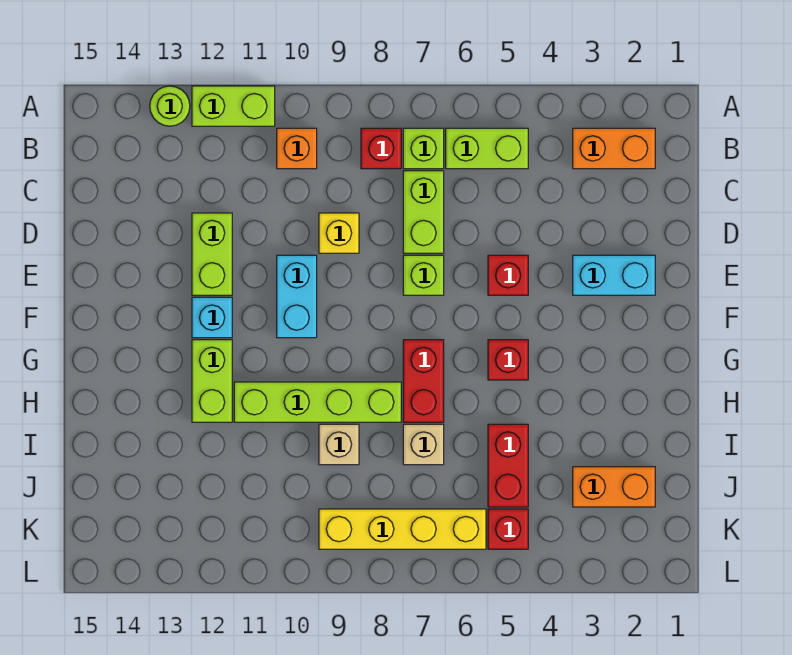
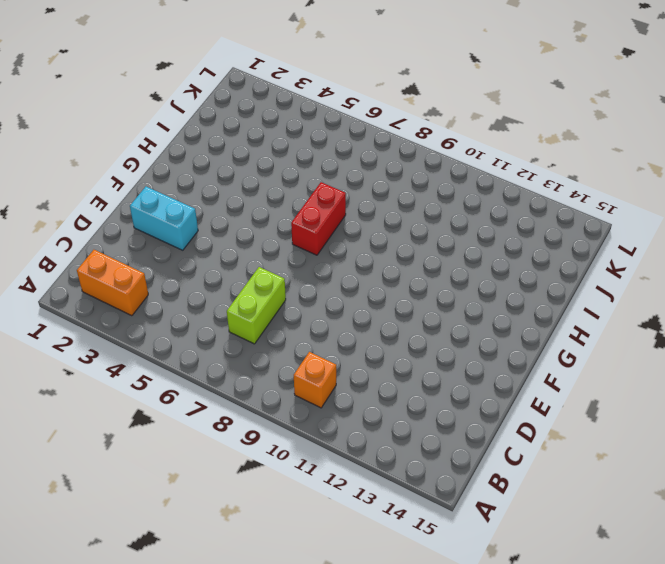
none -> lime brick A11:A12 level 1
none -> lime round brick A13 level 1
none -> lime brick B5:B6 level 1

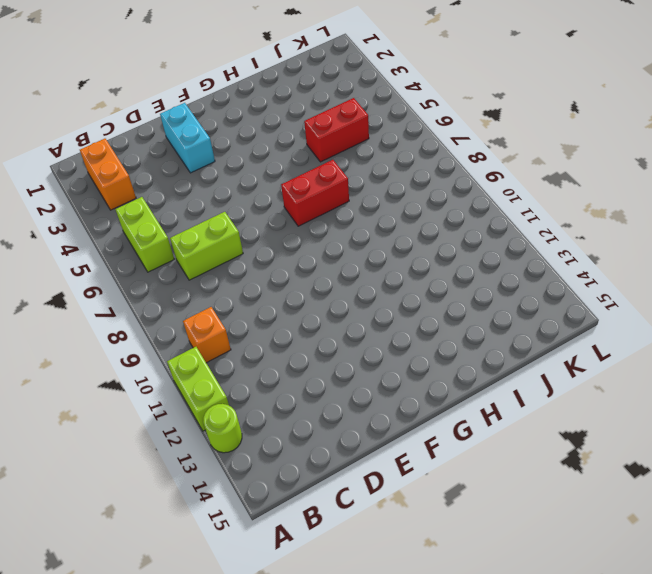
none -> lime brick B7 level 1
none -> red brick B8 level 1
none -> yellow brick D9 level 1

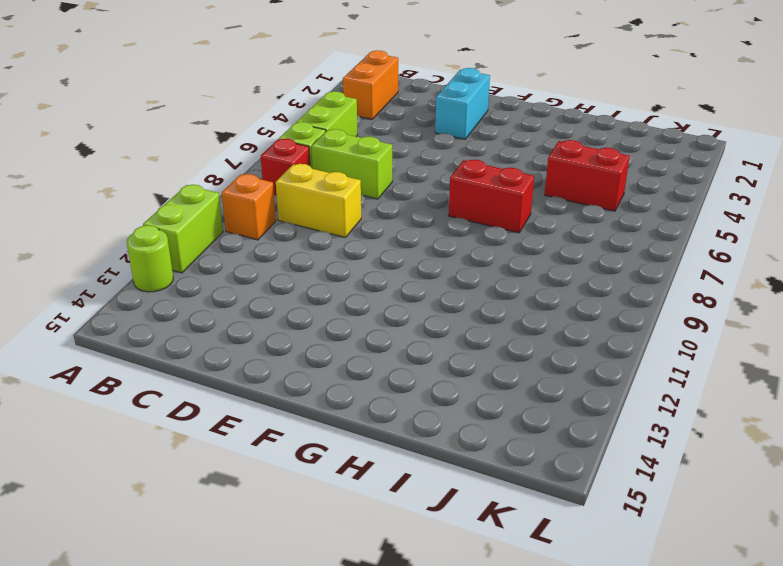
yellow brick C9:D9 level 1 -> yellow brick D9 level 1
none -> lime brick D12:E12 level 1
none -> red brick E5 level 1
none -> lime brick E7 level 1

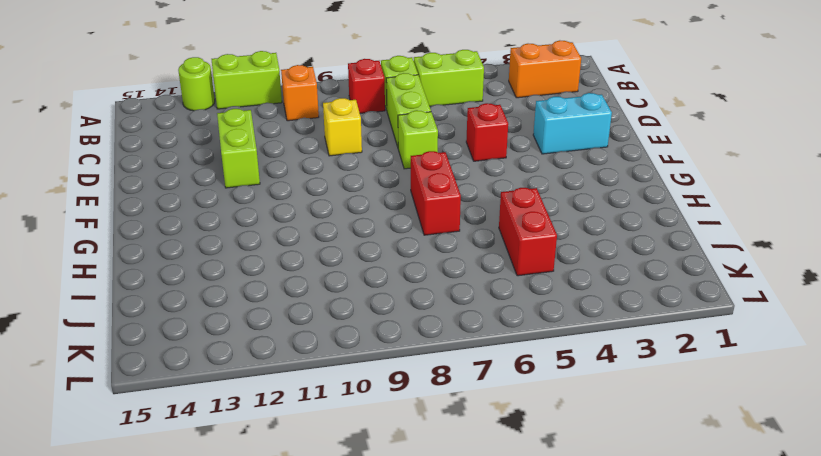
none -> cyan brick E10:F10 level 1
none -> cyan brick F12 level 1
none -> red brick G5 level 1

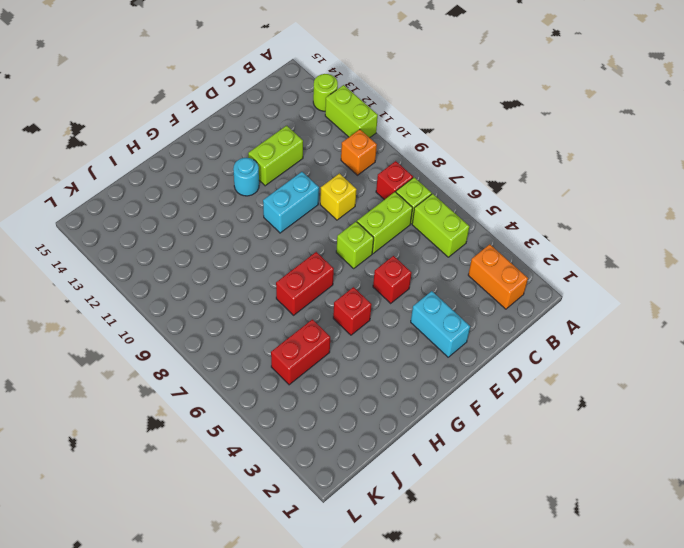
cyan round brick F12 level 1 -> cyan brick F12 level 1
none -> lime brick G12:H12 level 1
none -> lime brick H8:H11 level 1
none -> tan brick I7 level 1

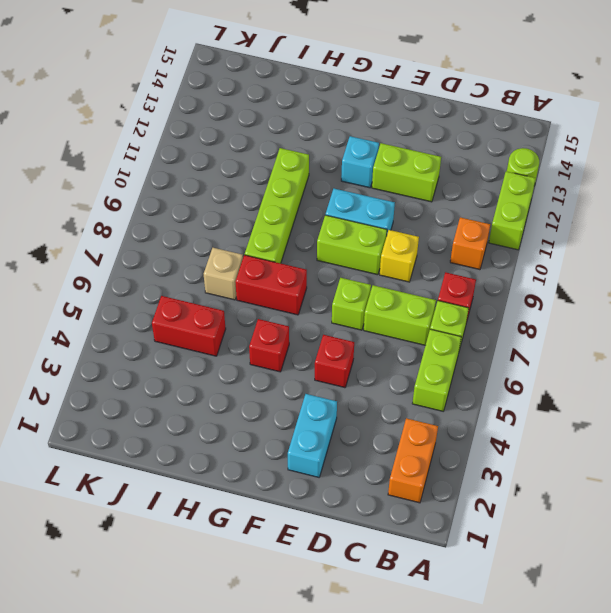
lime brick E9:F9 level 1 -> lime brick G12:H12 level 1
none -> tan brick I9 level 1
none -> orange brick J2:J3 level 1
none -> red brick K5 level 1

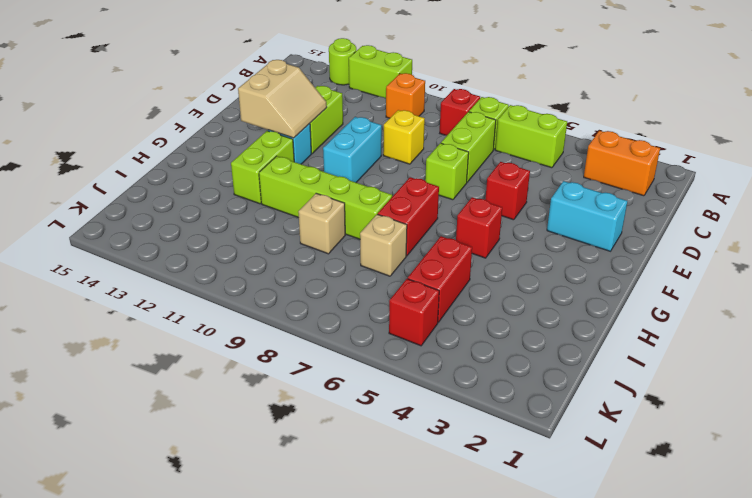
tan slope E12:F13 level 2 top 13 -> none
none -> orange brick J2:J3 level 1
none -> yellow brick K6:K9 level 1

